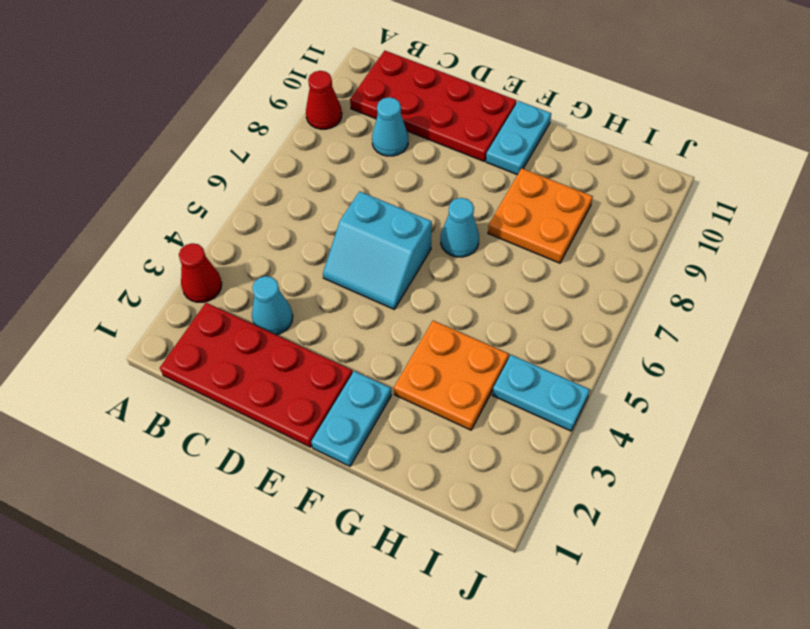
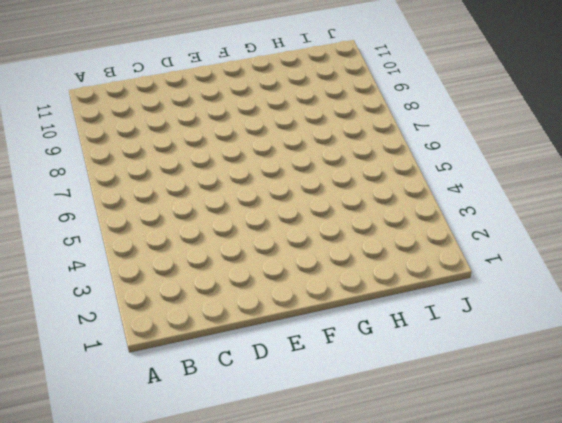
none -> red cone A3 level 1
none -> red cone A9 level 1
none -> red plate B1:E2 level 1

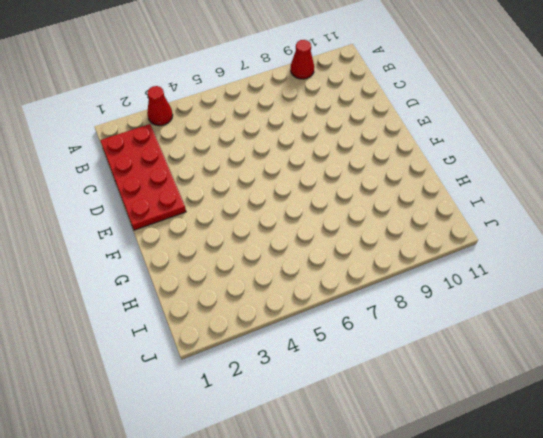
none -> red plate B10:E11 level 1
none -> cyan cone C3 level 1
none -> cyan cone C9 level 1

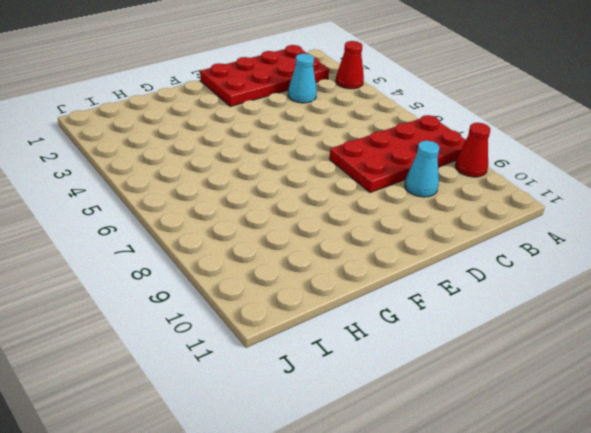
red plate A7:D8 level 1 -> red plate B10:E11 level 1
none -> cyan slope D5:E6 level 1 top 6
none -> cyan plate F1:F2 level 1
none -> cyan cone F7 level 1

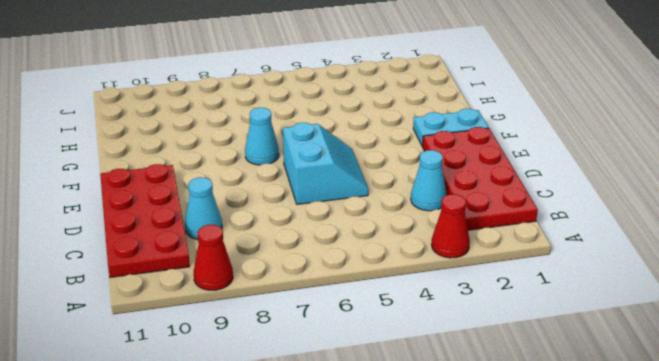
none -> cyan plate F10:F11 level 1
none -> orange plate G3:H4 level 1
none -> orange plate G8:H9 level 1

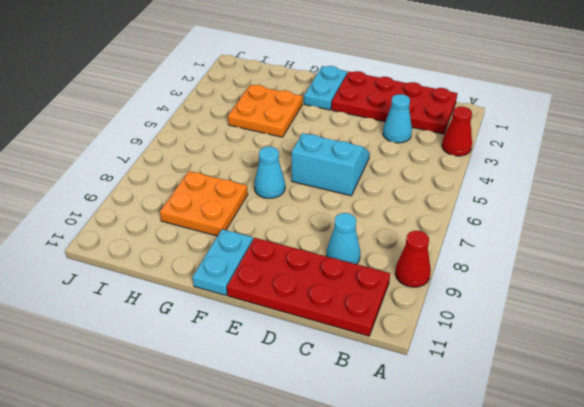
none -> cyan plate I4:J4 level 1

